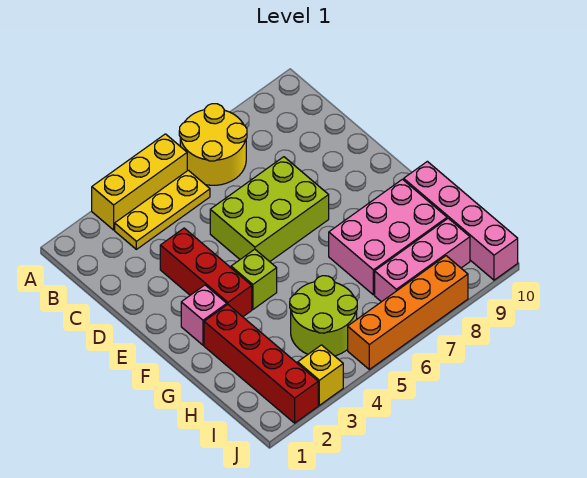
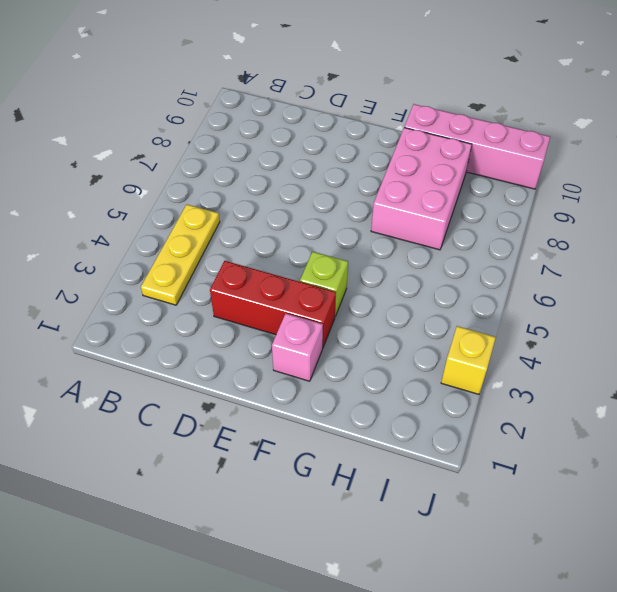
none -> yellow brick A3:A5 level 1
none -> yellow round brick A6:B7 level 1
none -> lime brick D5:E7 level 1

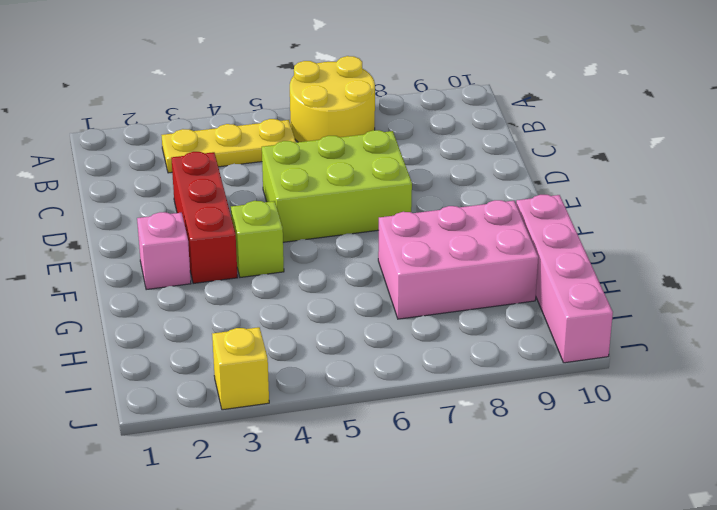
none -> yellow brick A3:A5 level 1
none -> red brick G2:J2 level 1
none -> lime round brick H4:I5 level 1

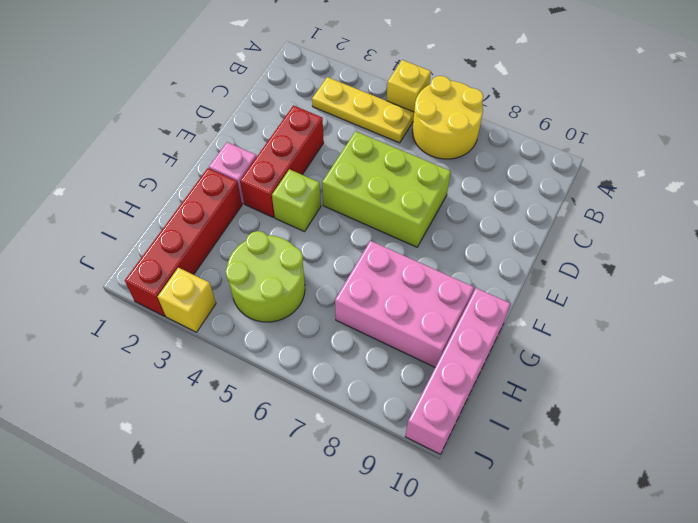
yellow brick A5 level 1 -> yellow brick A3:A5 level 1
none -> pink brick I7:I9 level 1
none -> orange brick J5:J8 level 1

